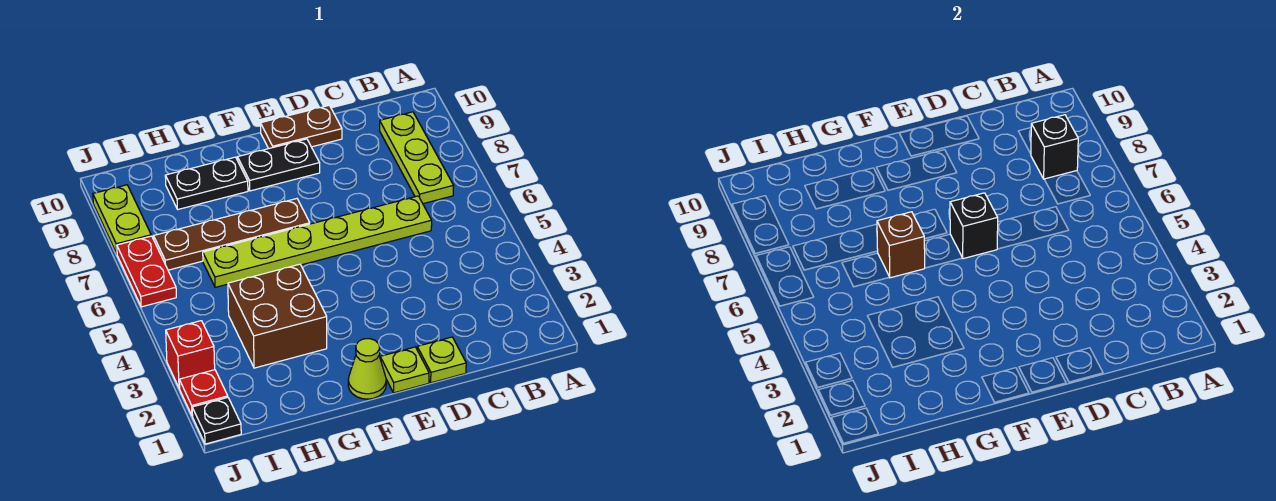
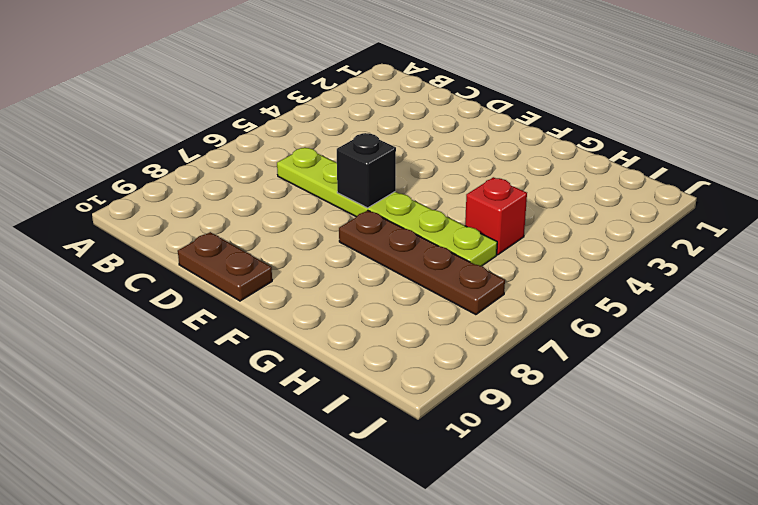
red brick H5 level 1 -> red brick J3 level 1
none -> lime plate B7:B9 level 1
none -> lime plate D1 level 1
none -> lime plate E1 level 1

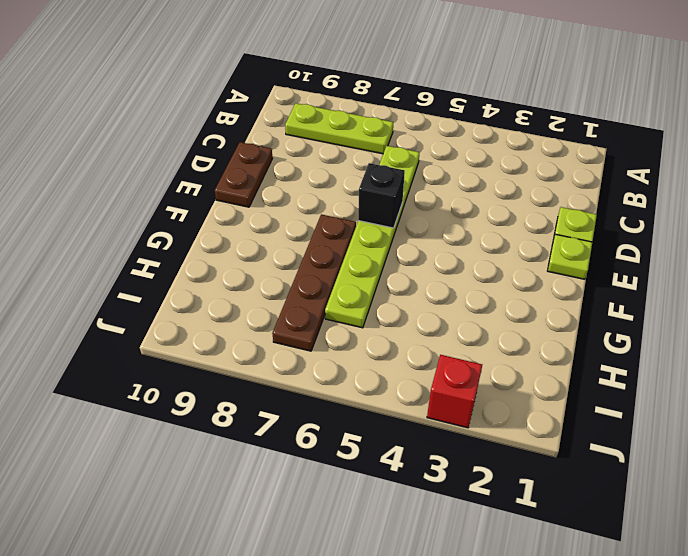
none -> black plate E9:F9 level 1
none -> lime cone F1 level 1
none -> brown brick G3:H4 level 1

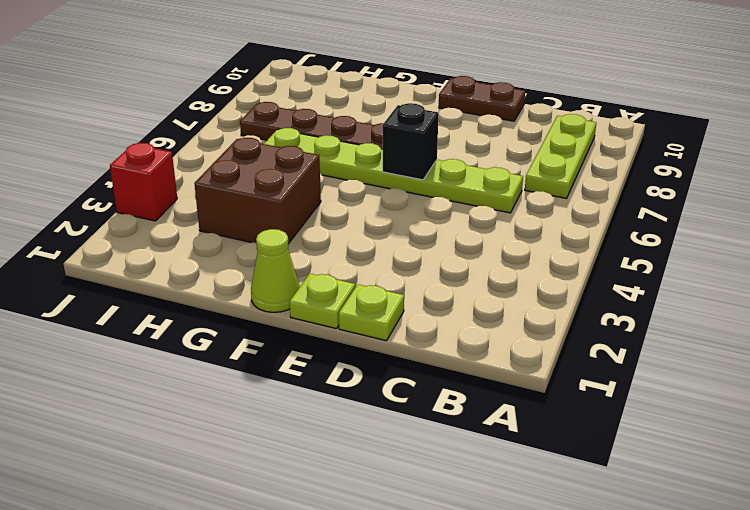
none -> black plate E9:F9 level 1
none -> black plate G9:H9 level 1
none -> black plate J1 level 1

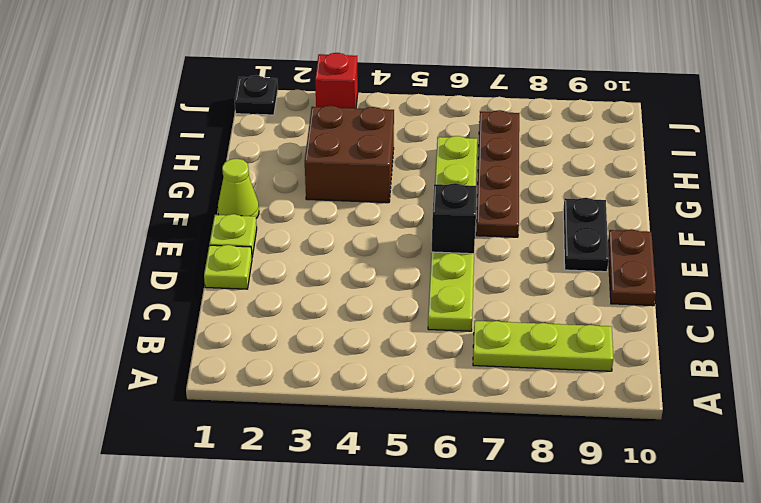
none -> black plate G9:H9 level 1
none -> red plate J2 level 1
none -> red plate J6:J7 level 1

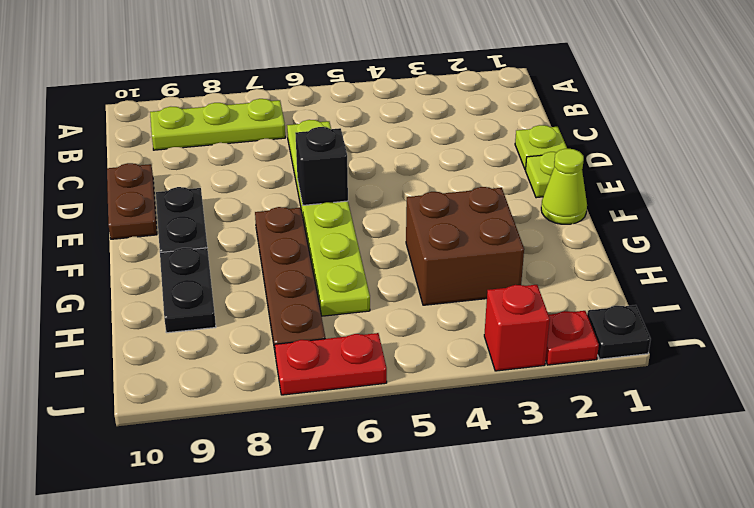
none -> lime plate J8:J9 level 1
none -> black brick B8 level 2
none -> brown brick G6 level 2

